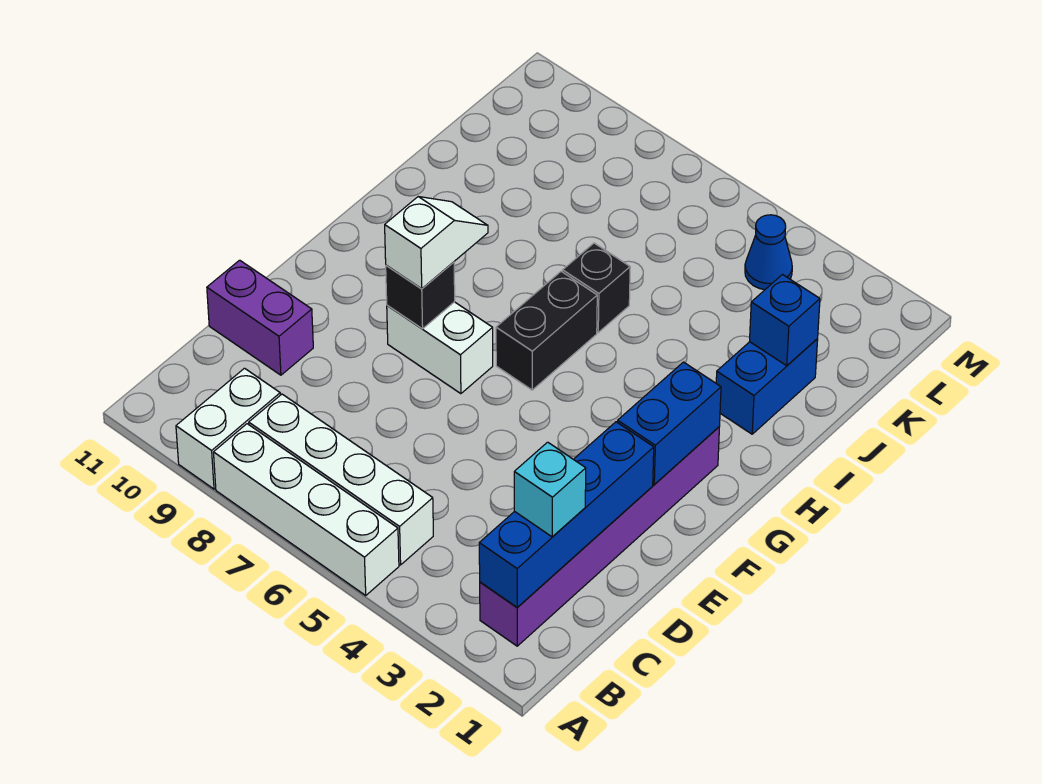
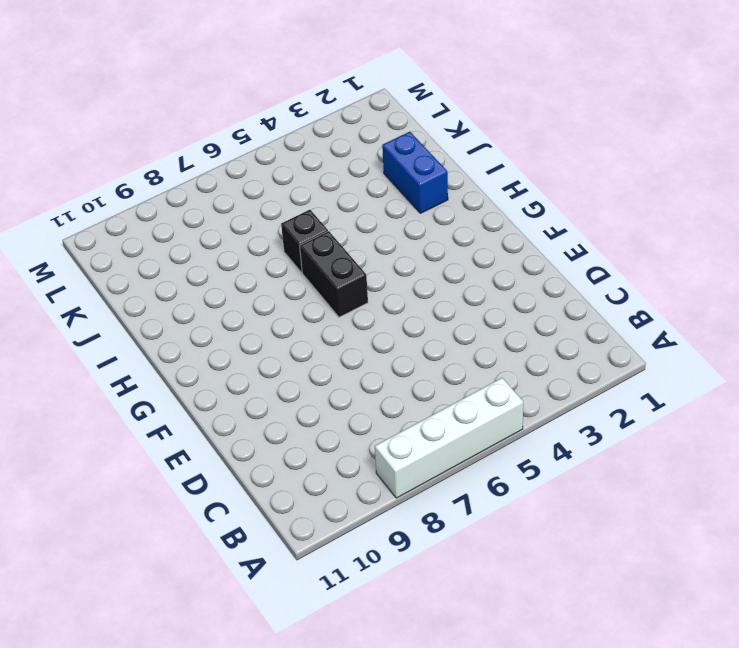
none -> white brick A9:B9 level 1
none -> purple brick B2:G2 level 1
none -> white brick B5:B8 level 1

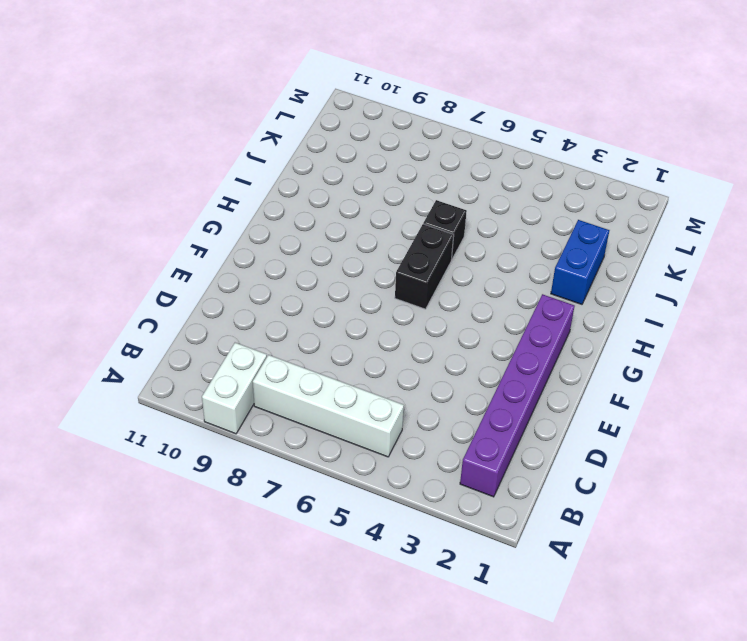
none -> white brick A5:A8 level 1
none -> purple brick D10:D11 level 1
none -> white brick F7:F8 level 1

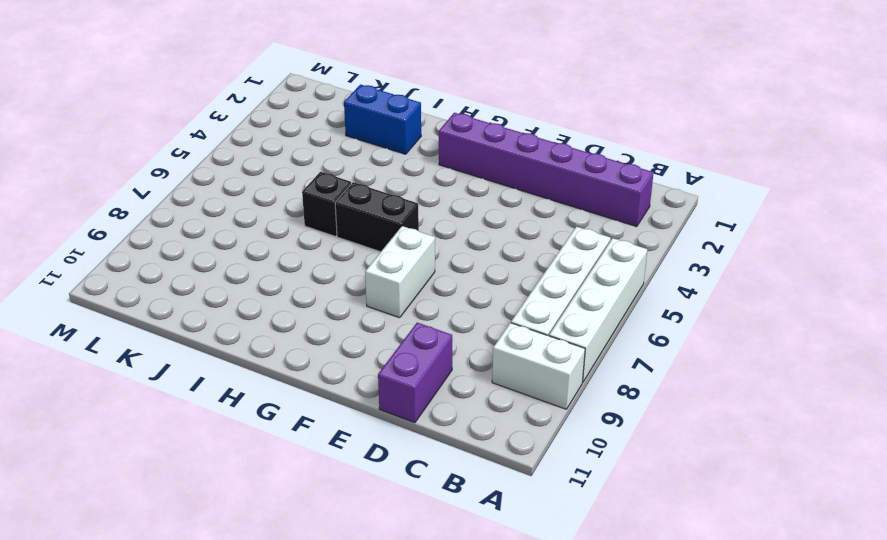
none -> blue cone L4 level 1
none -> blue brick B2:E2 level 2
none -> blue brick F2:G2 level 2

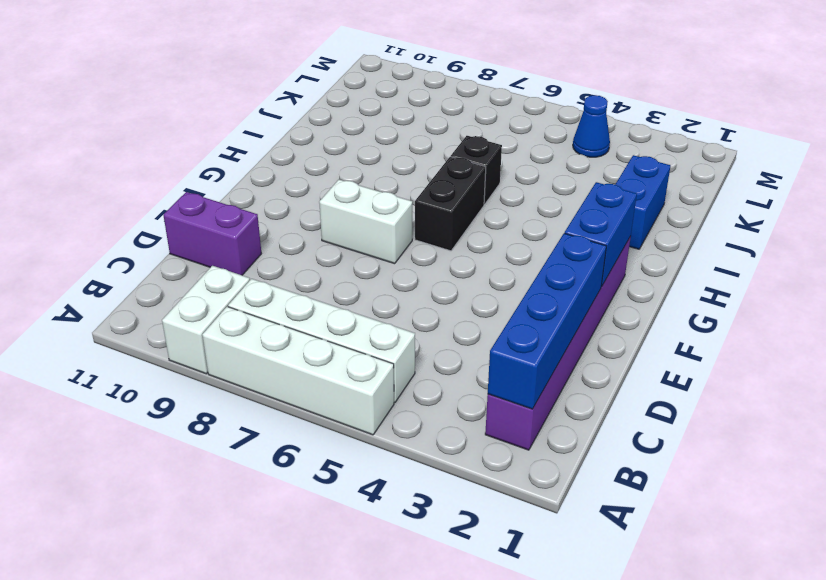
none -> black brick F8 level 2
none -> blue brick J2 level 2
none -> cyan brick C2 level 3

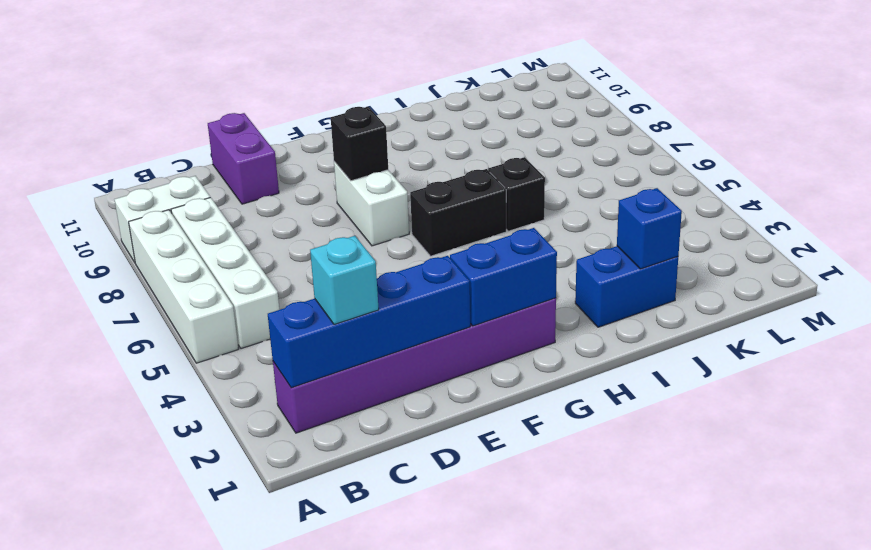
none -> blue cone L4 level 1
none -> white slope F8:G8 level 3 top F

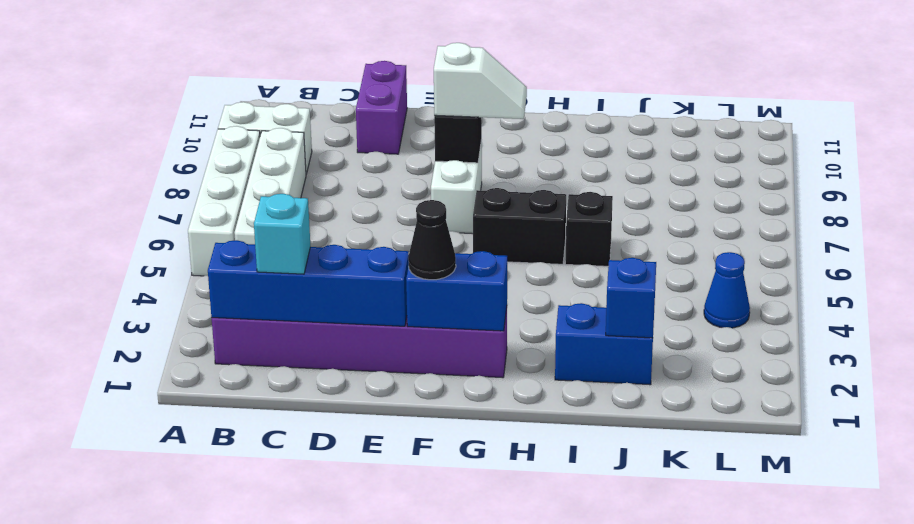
black cone F2 level 3 -> none

